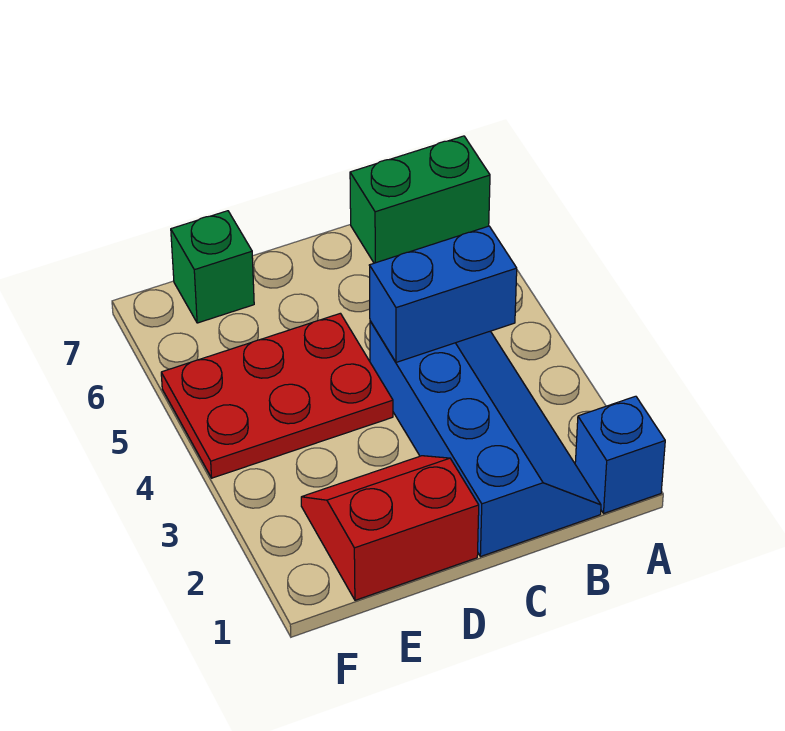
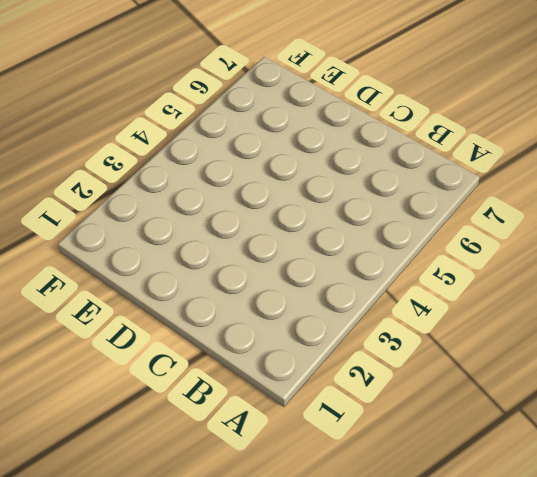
none -> blue brick A1 level 1
none -> green brick A7:B7 level 1

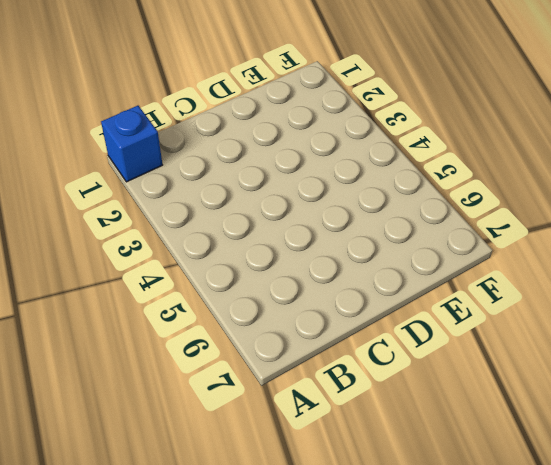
none -> green brick A7:B7 level 1
none -> blue slope B1:C4 level 1 top C

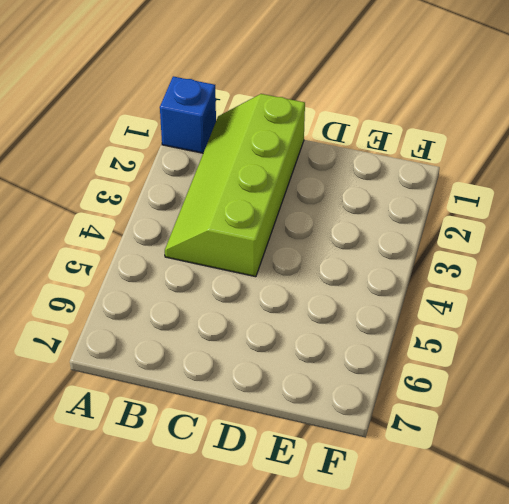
lime slope B1:C4 level 1 top C -> blue slope B1:C4 level 1 top C
none -> green brick A7:B7 level 1
none -> red slope D1:E2 level 1 top 1

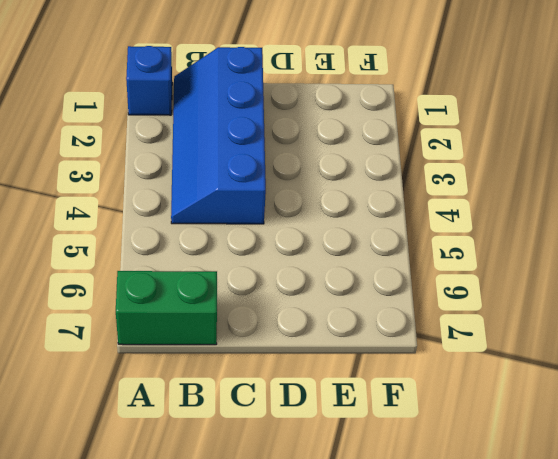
none -> red slope D1:E2 level 1 top 1
none -> red plate D4:F5 level 1

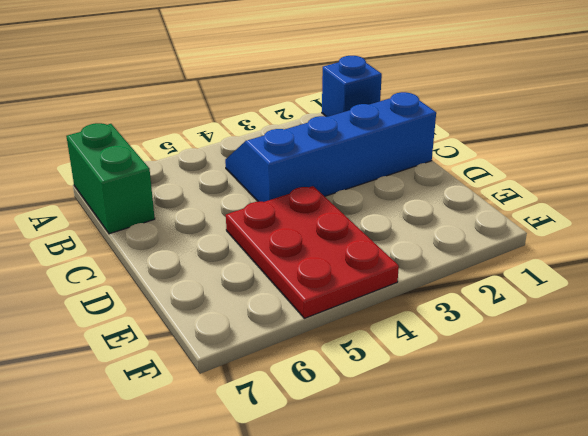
none -> red slope D1:E2 level 1 top 1
none -> green brick E7 level 1

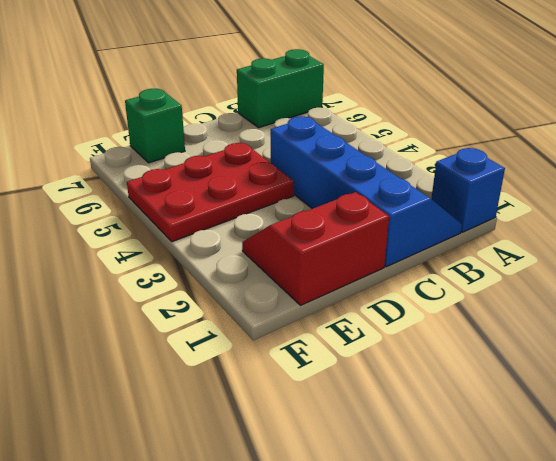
none -> blue brick B4:C4 level 2

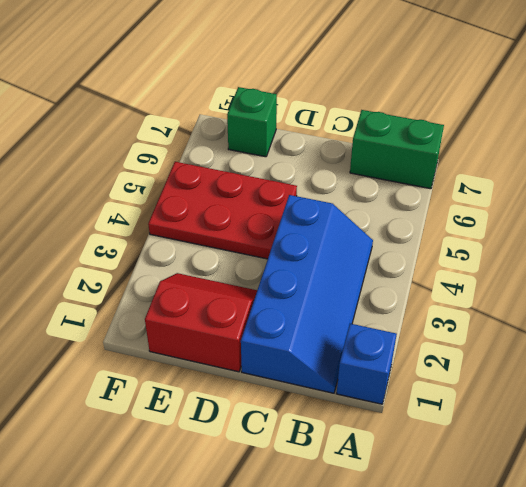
none -> blue brick B4:C4 level 2

